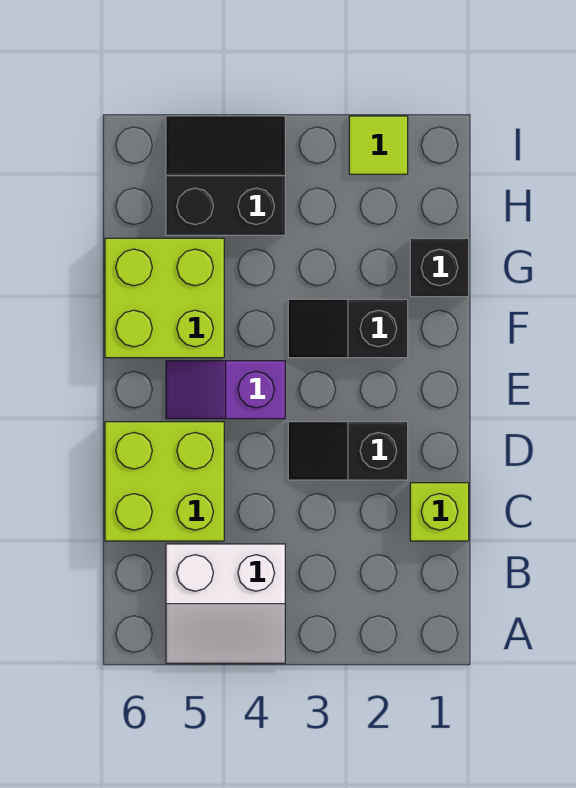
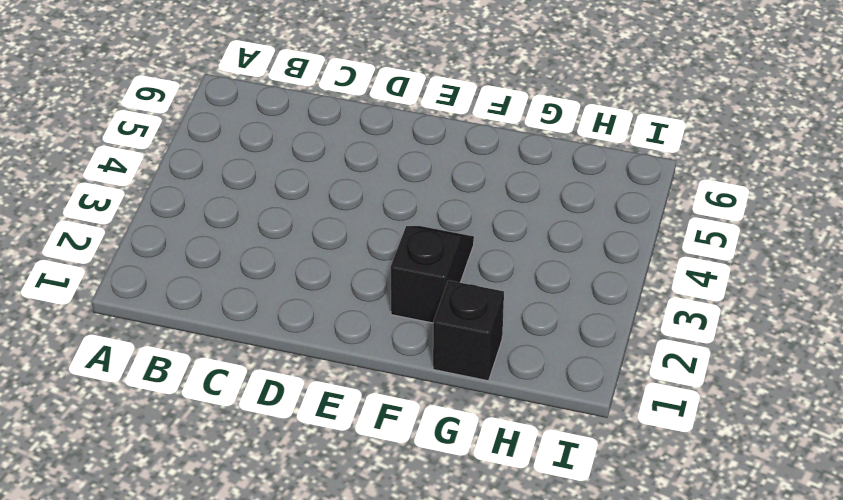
none -> white slope A4:B5 level 1 top B
none -> lime brick C1 level 1

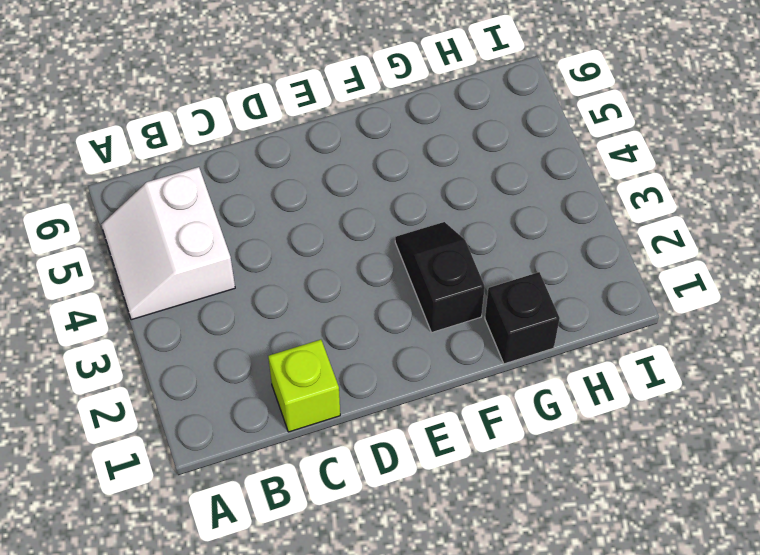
none -> lime brick C5:D6 level 1
none -> black slope D2:D3 level 1 top 2

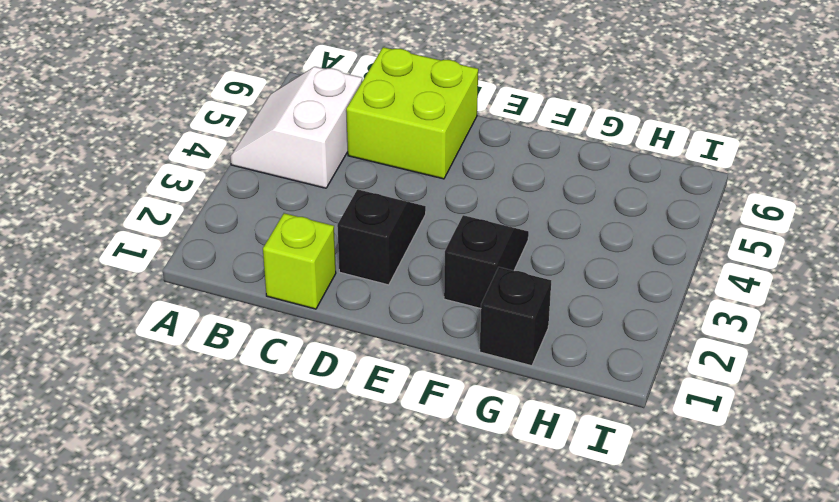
none -> purple slope E4:E5 level 1 top 4
none -> lime brick F5:G6 level 1

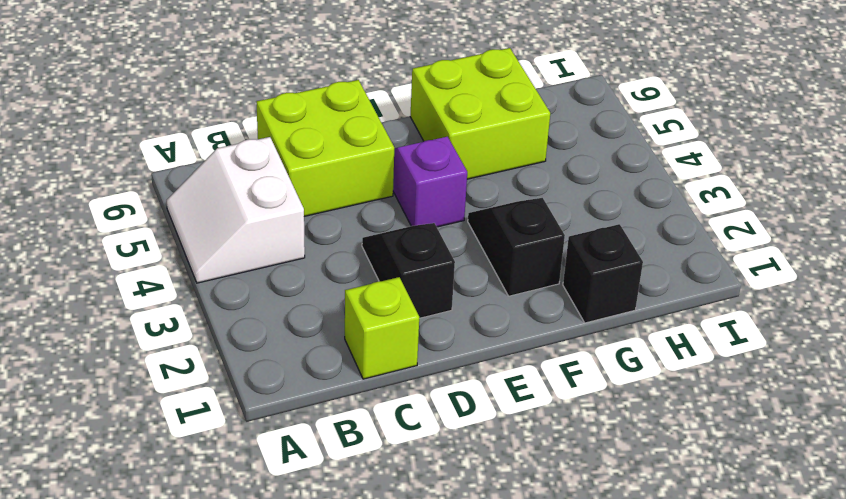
none -> black slope H4:I5 level 1 top H
none -> lime tile I2 level 1

